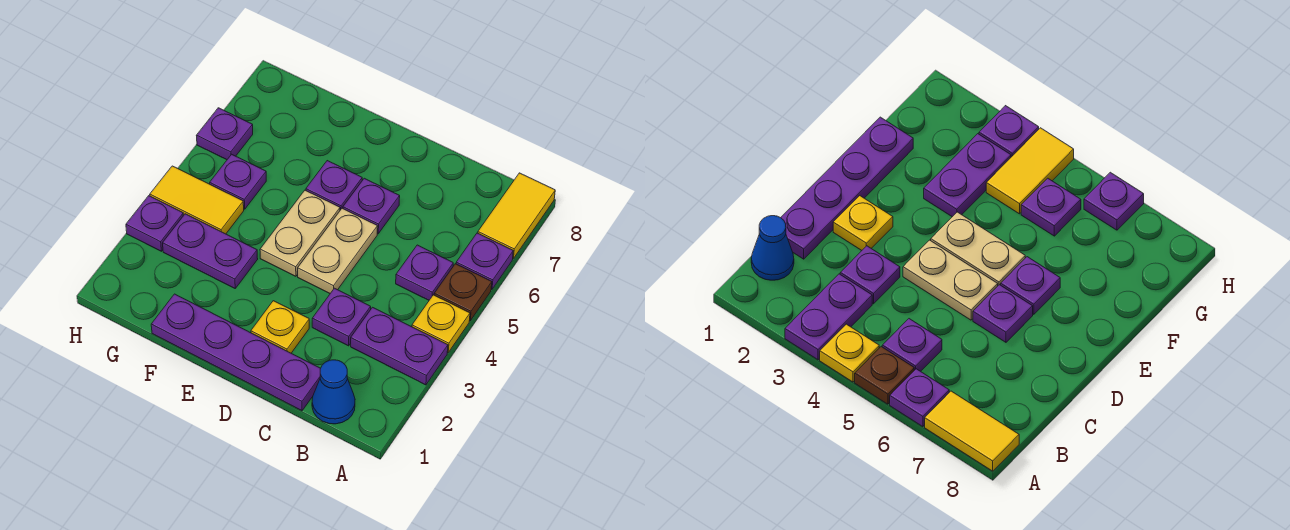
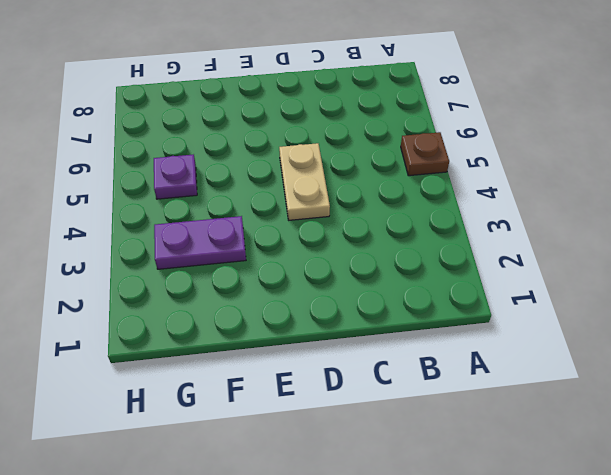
none -> purple plate A3:B3 level 1
none -> yellow plate A4 level 1
none -> purple plate A6 level 1

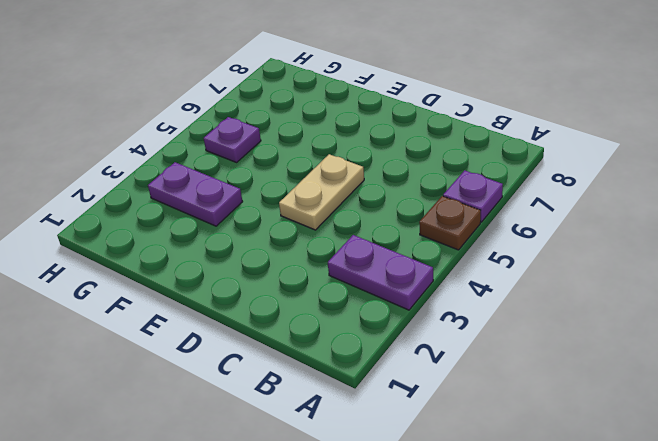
none -> yellow plate A4 level 1
none -> yellow tile A7:A8 level 1
none -> blue cone B1 level 1

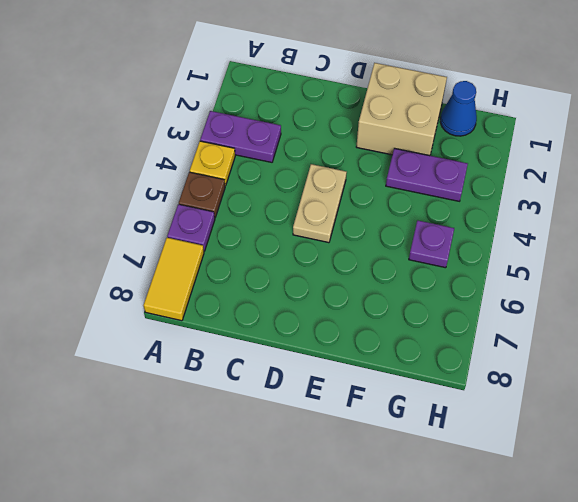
tan brick E1:F2 level 1 -> purple plate C1:F1 level 1
blue cone G1 level 1 -> blue cone B1 level 1
none -> purple plate B5 level 1
none -> purple plate C3 level 1
none -> yellow plate D2 level 1

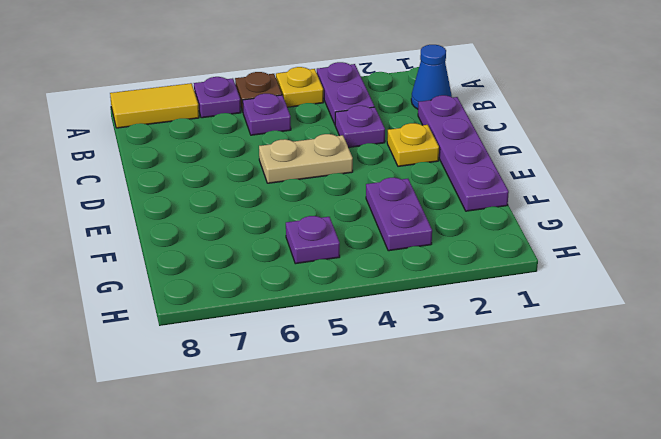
none -> purple plate D6 level 1
none -> tan plate E4:E5 level 1
none -> purple plate E6 level 1

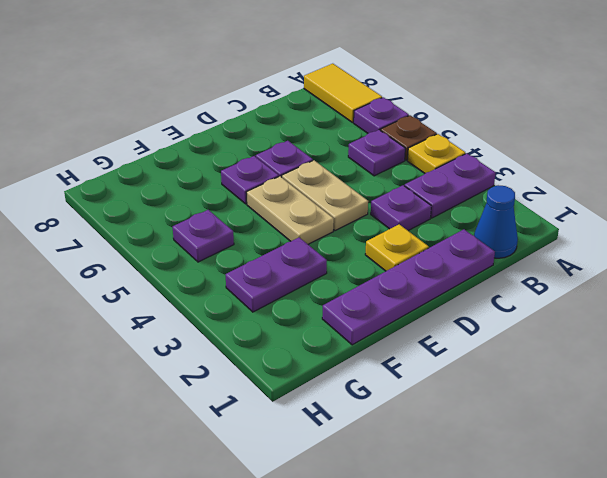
none -> yellow tile G4:H4 level 1
none -> purple plate H3 level 1
none -> purple plate H6 level 1

